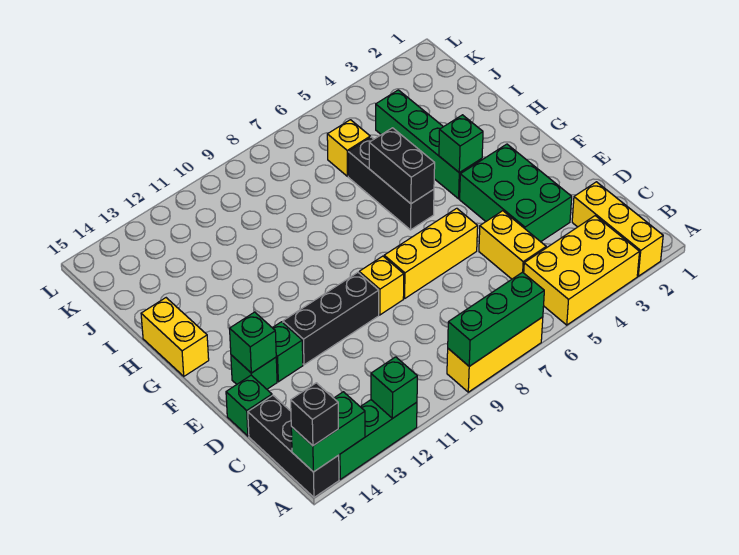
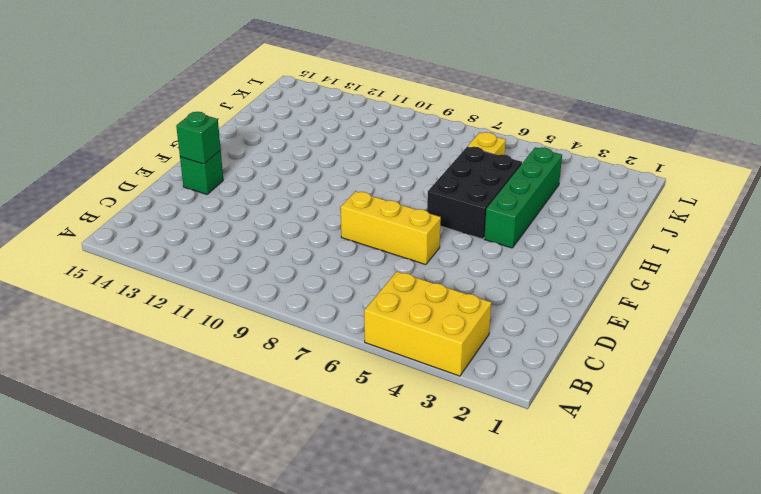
black brick G5:I6 level 1 -> black brick G6:I6 level 1
none -> yellow brick A2:C2 level 1
none -> yellow brick A7:A9 level 1
none -> green brick A12:A14 level 1

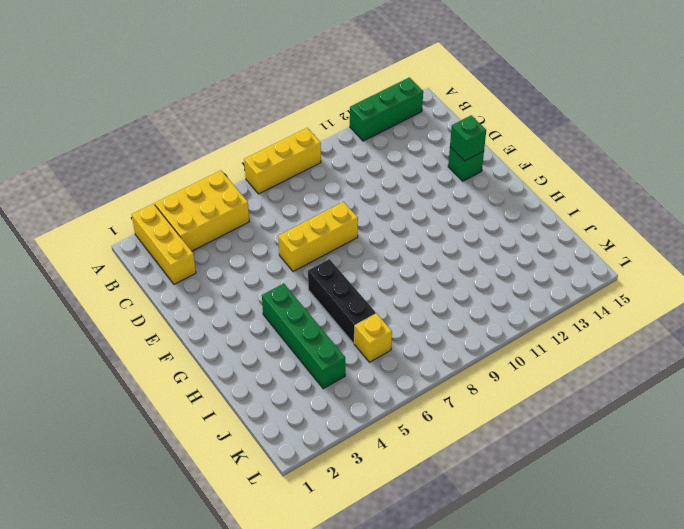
none -> black brick A15:C15 level 1
none -> yellow brick C5:D5 level 1
none -> green brick D3:F4 level 1

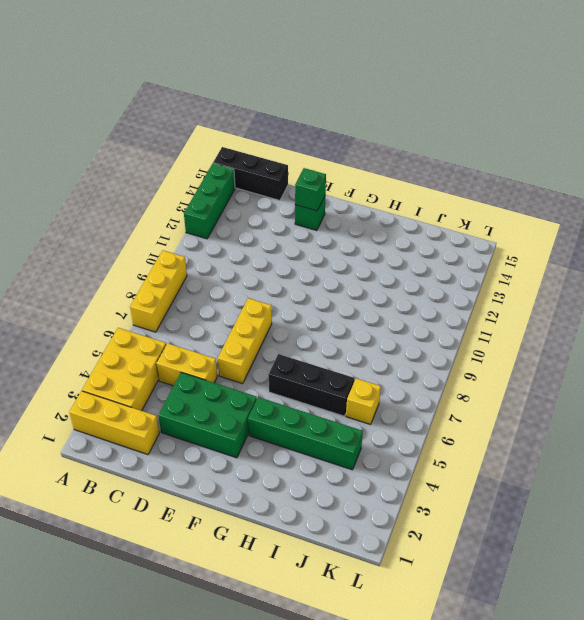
none -> green brick D15 level 1
none -> yellow brick E9 level 1
none -> black brick E10:E12 level 1

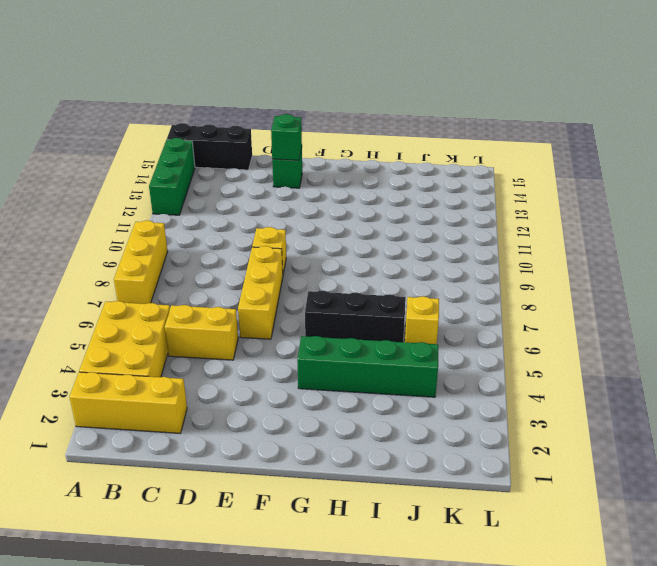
none -> green brick D3:F4 level 1
none -> green brick D15 level 1
none -> black brick E10:E12 level 1

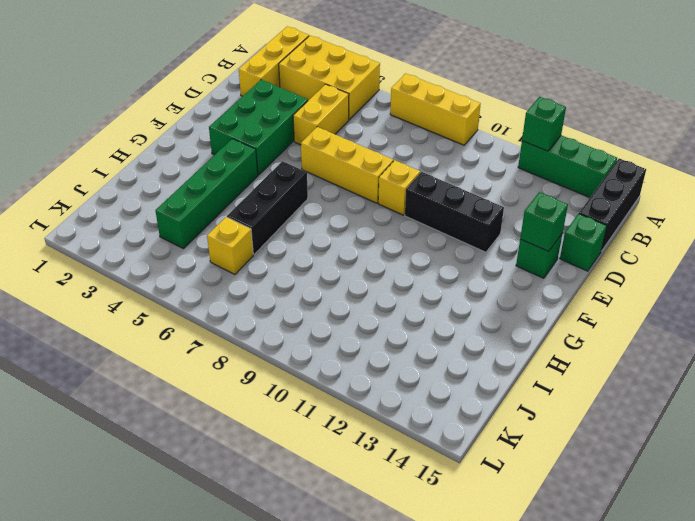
none -> green brick E13 level 1
none -> yellow brick G15:H15 level 1
none -> green brick A7:A9 level 2

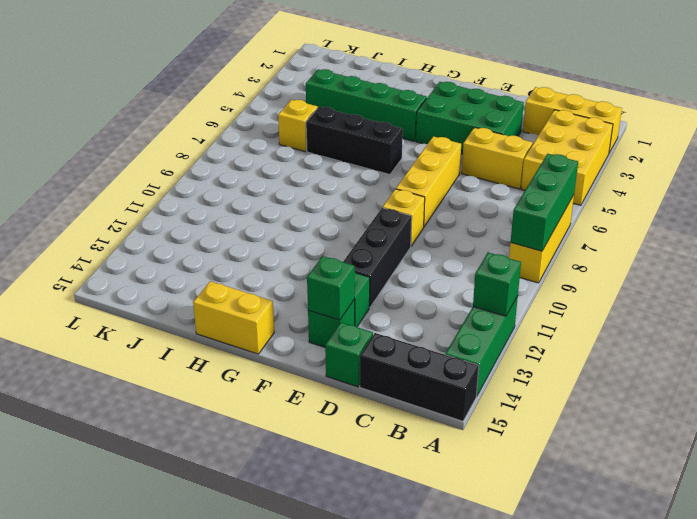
none -> green brick A14:A15 level 2
none -> green brick G4 level 2
none -> black brick G6:H6 level 2

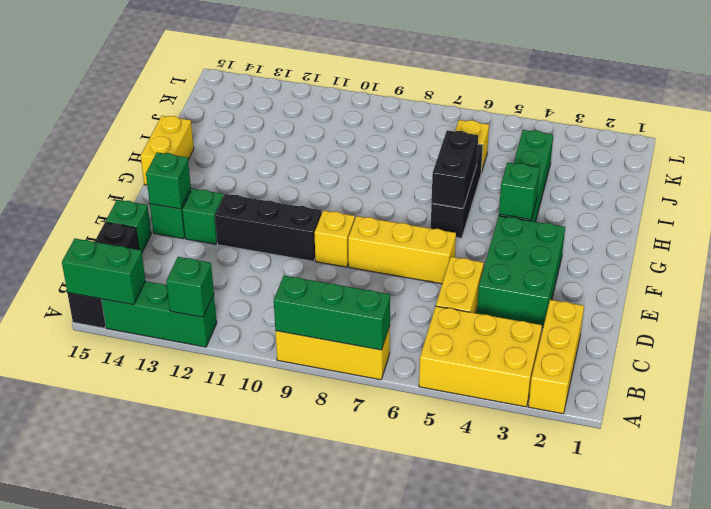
none -> black brick A15 level 3

